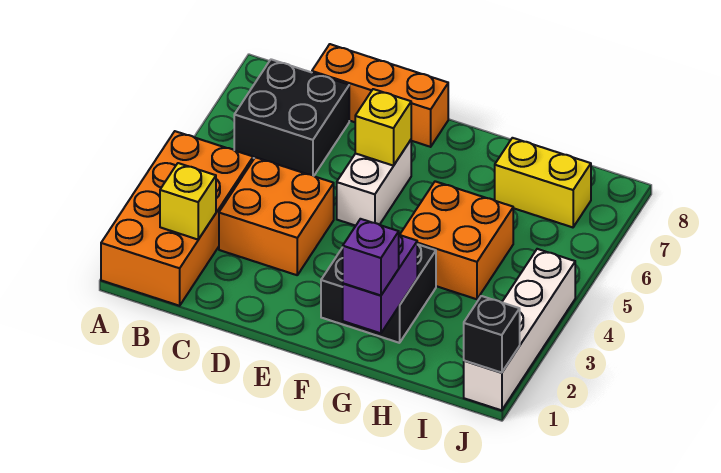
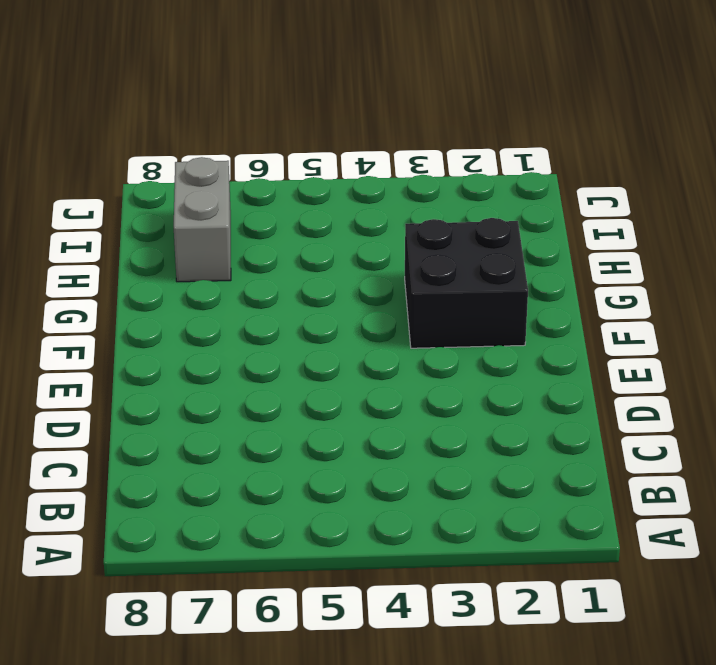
grey brick H7:I7 level 1 -> yellow brick H7:I7 level 1
none -> orange brick A1:B4 level 1
none -> black brick B6:C7 level 1
none -> orange brick C3:D4 level 1

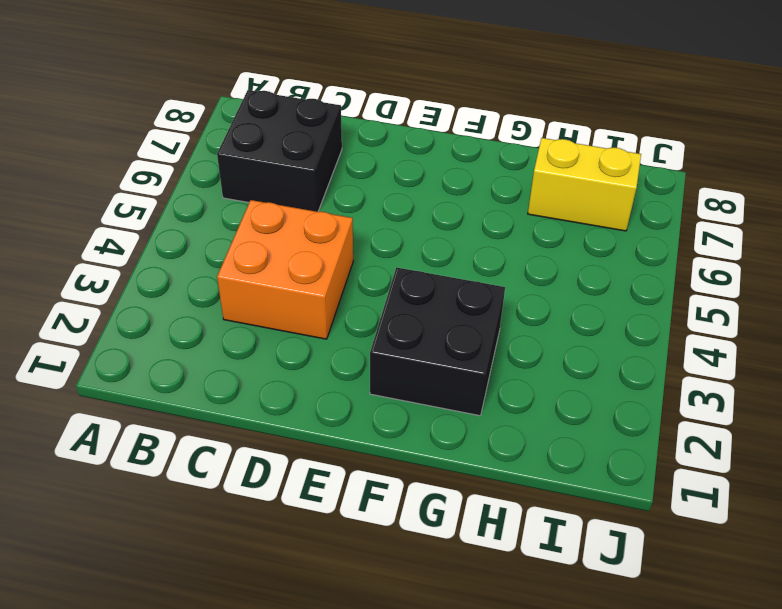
none -> orange brick A1:B4 level 1
none -> orange brick C8:E8 level 1
none -> white brick E5:E6 level 1

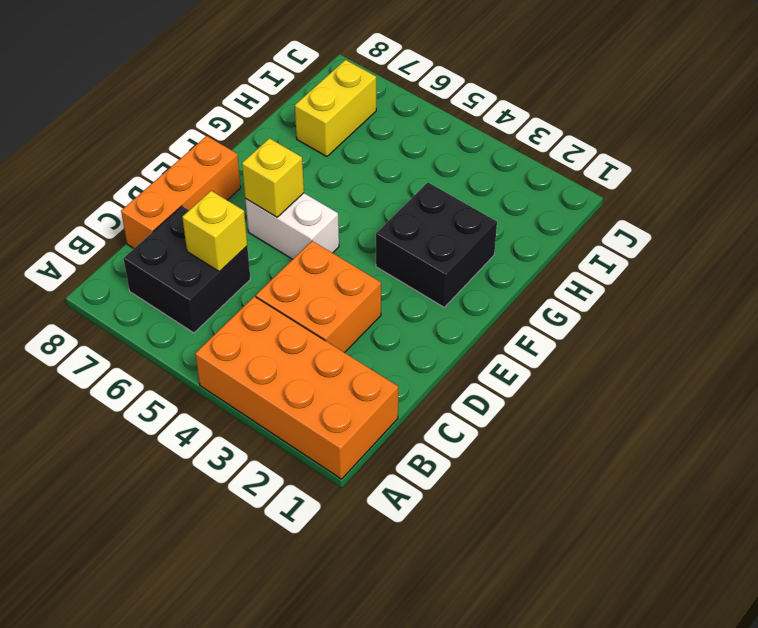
yellow brick C6 level 2 -> yellow brick B2 level 2
none -> orange brick G4:H5 level 1
none -> white brick J1:J4 level 1
none -> purple brick G1:G2 level 2

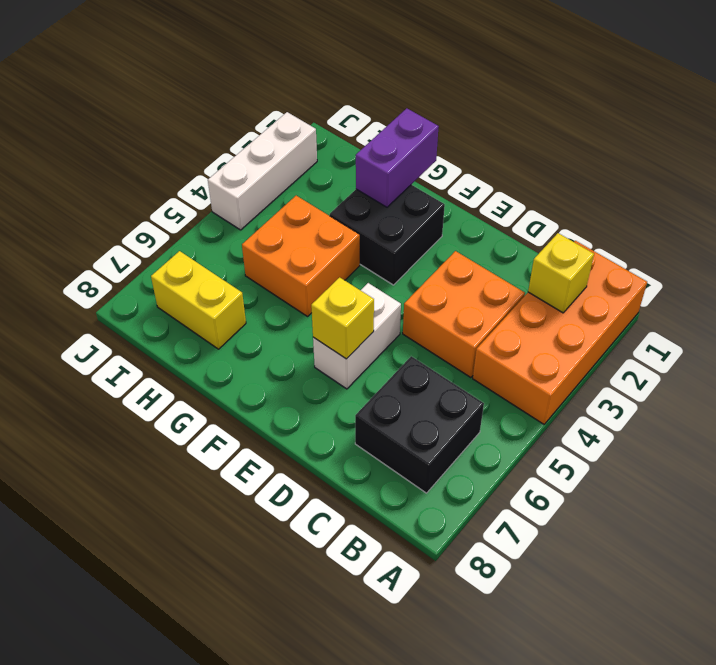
white brick J2:J4 level 1 -> white brick J1:J4 level 1
none -> orange brick C8:E8 level 1
none -> black brick J1 level 2
none -> purple brick G1 level 3

